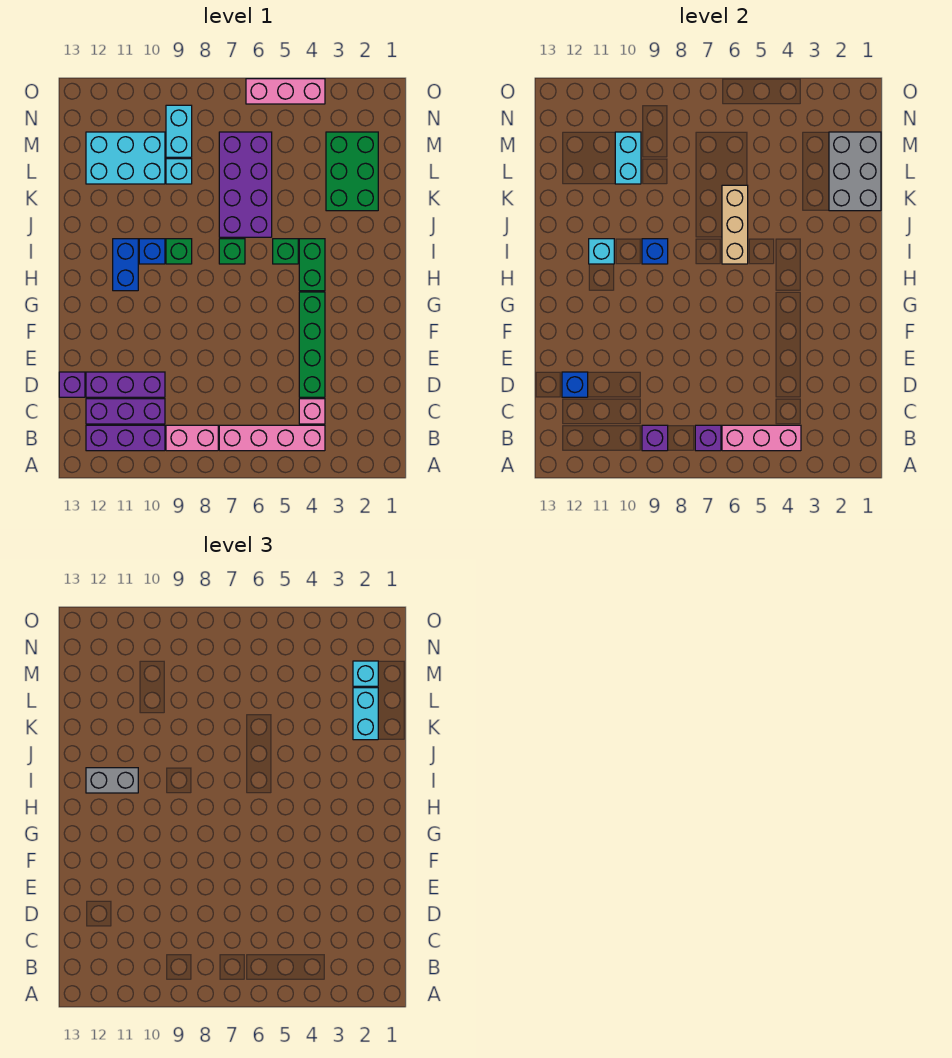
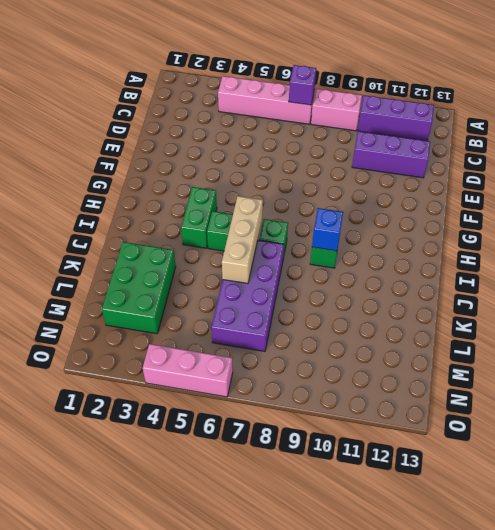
none -> pink brick C4 level 1
none -> purple brick C10:C12 level 1
none -> green brick D4:G4 level 1
none -> purple brick D13 level 1

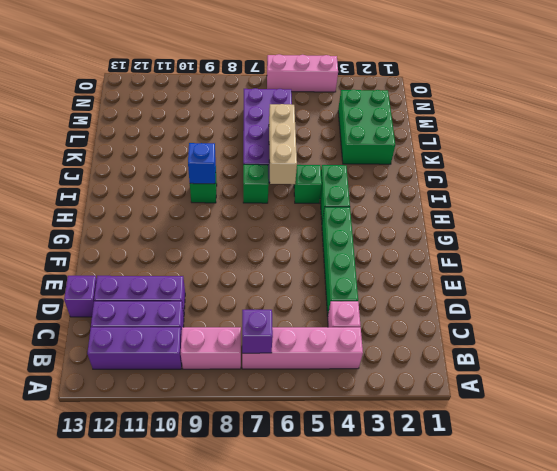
none -> blue brick H11:I11 level 1
none -> blue brick I10 level 1
none -> cyan brick L9 level 1
none -> cyan brick L10:M12 level 1

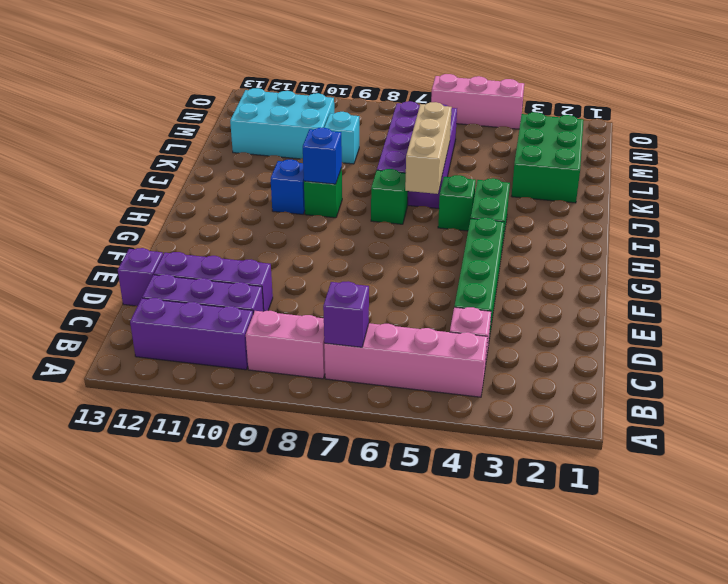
none -> blue brick H11:I11 level 1
none -> cyan brick M9:N9 level 1
none -> pink brick B4:B6 level 2
none -> purple brick B9 level 2

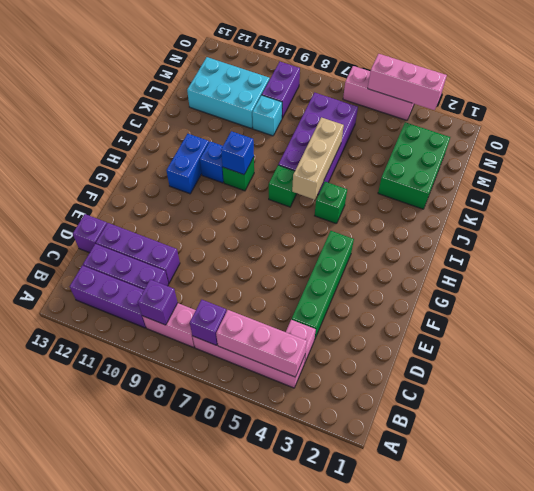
purple brick M9:N9 level 1 -> cyan brick M9:N9 level 1
pink brick O3:O5 level 2 -> none
none -> green brick H4:I4 level 1
none -> blue brick D12 level 2
none -> cyan brick I11 level 2
none -> grey brick K1:M2 level 2

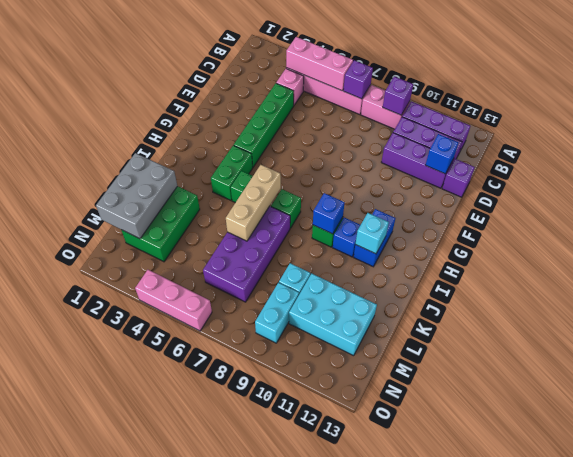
none -> cyan brick L10:M10 level 2
none -> grey brick I11:I12 level 3
none -> cyan brick K2:L2 level 3
none -> cyan brick M2 level 3

